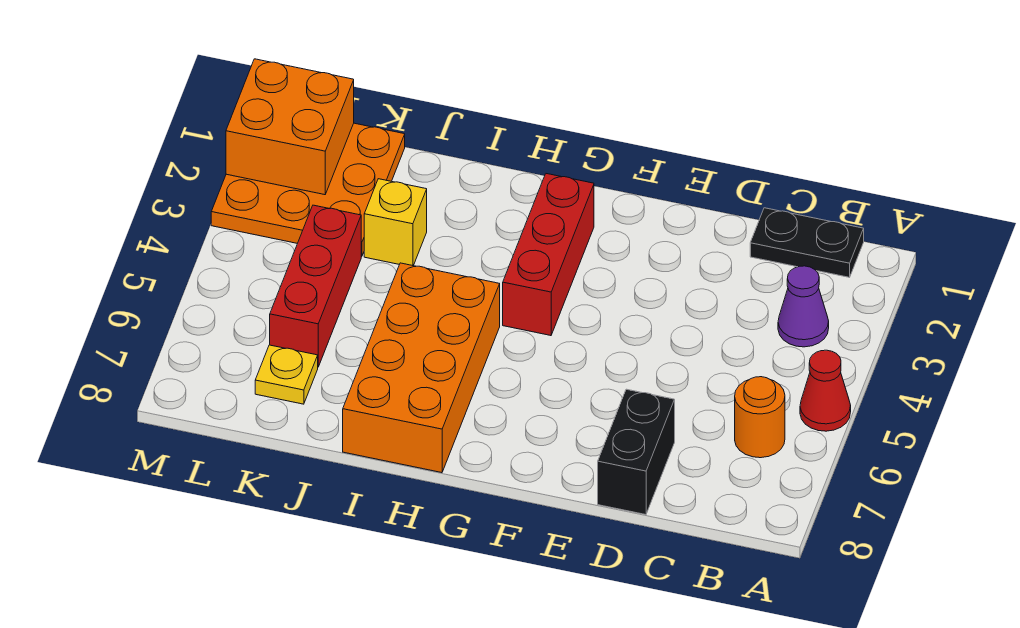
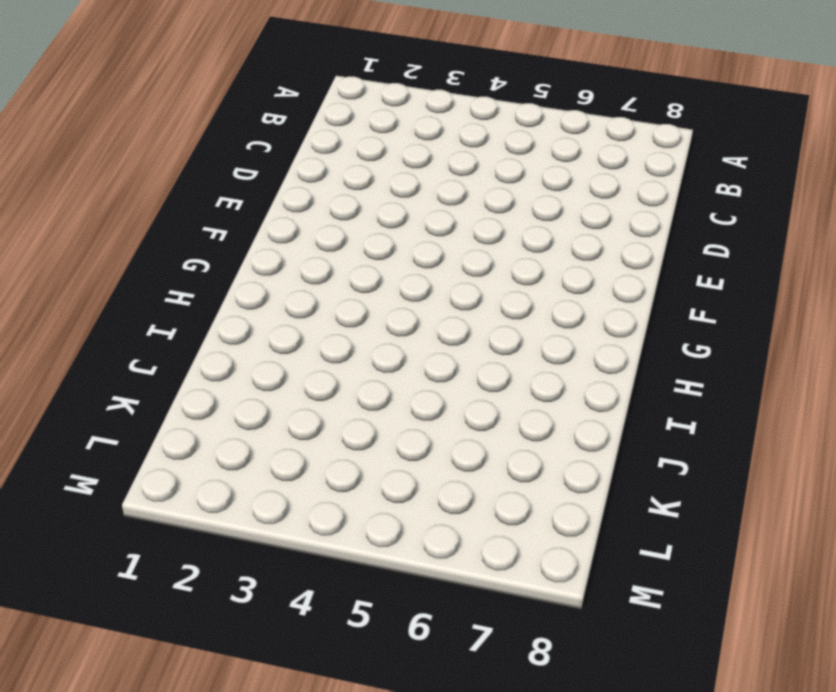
none -> red cone A5 level 1
none -> black plate B1:C1 level 1
none -> purple cone B3 level 1

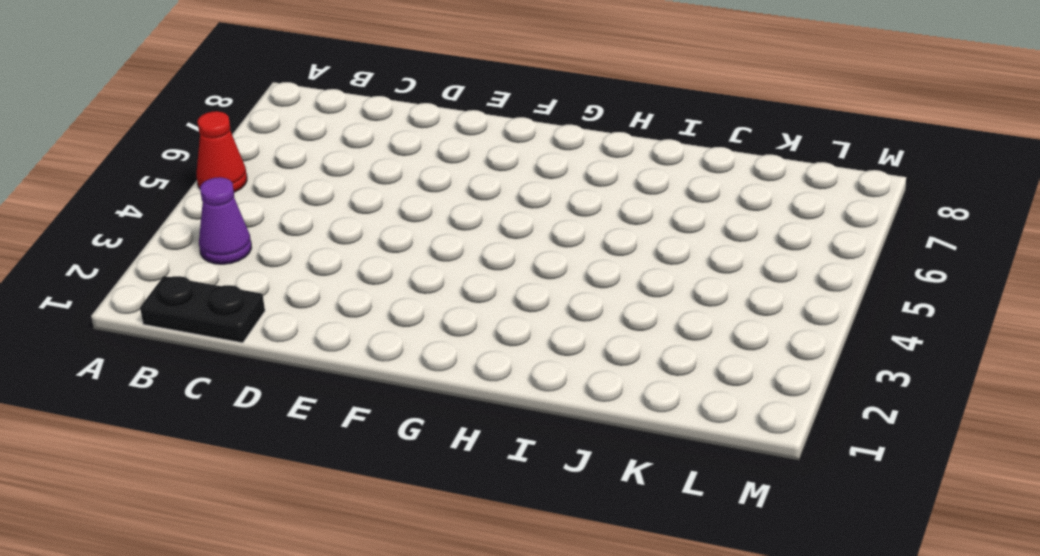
none -> orange round brick B6 level 1
none -> black brick D7:D8 level 1
none -> red brick G2:G4 level 1

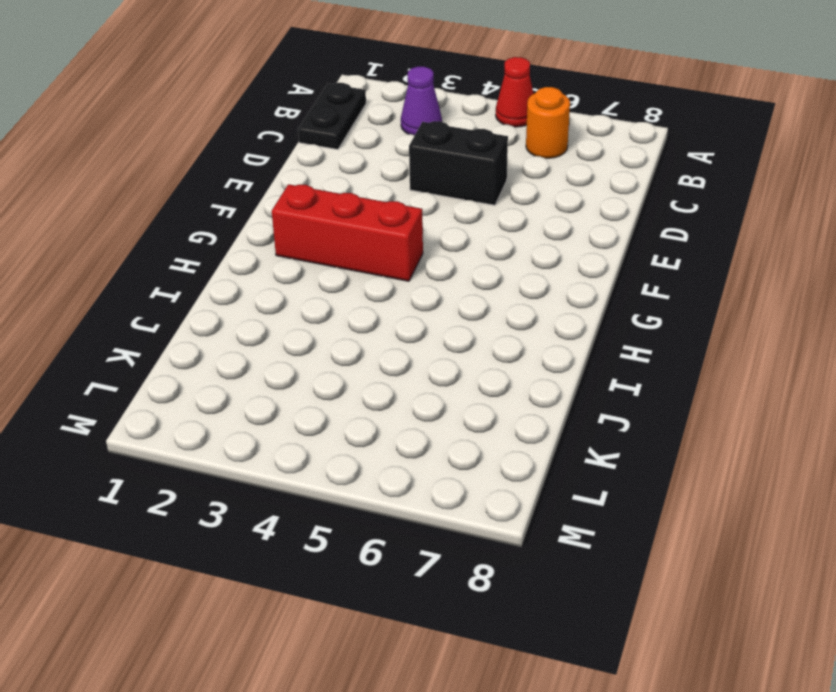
black brick D4:D5 level 1 -> black brick D7:D8 level 1
none -> orange brick H5:I8 level 1
none -> yellow brick J3 level 1
none -> orange plate K1:M3 level 1

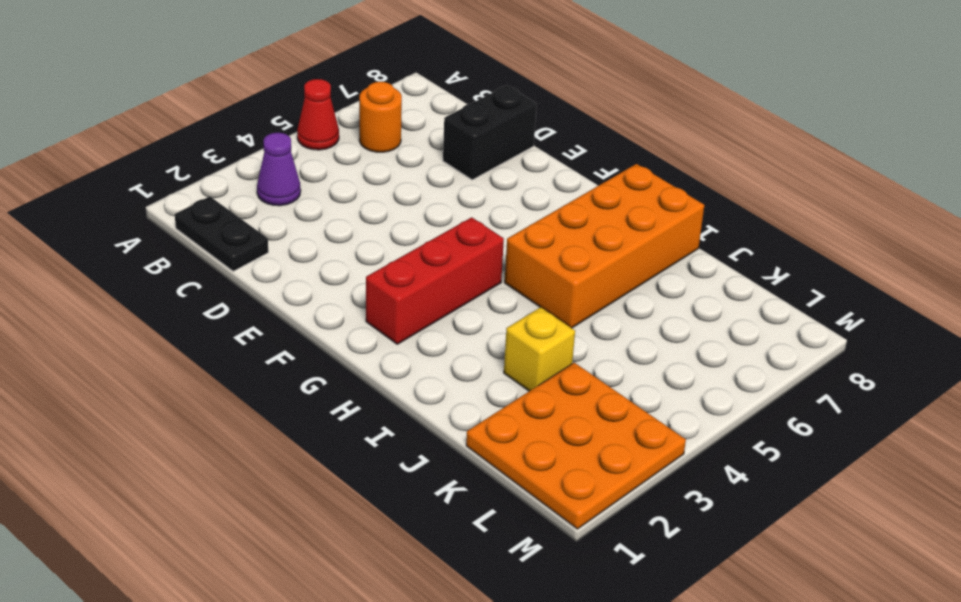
none -> red brick K4:K6 level 1
none -> yellow plate K7 level 1
none -> orange brick L1:M2 level 2

